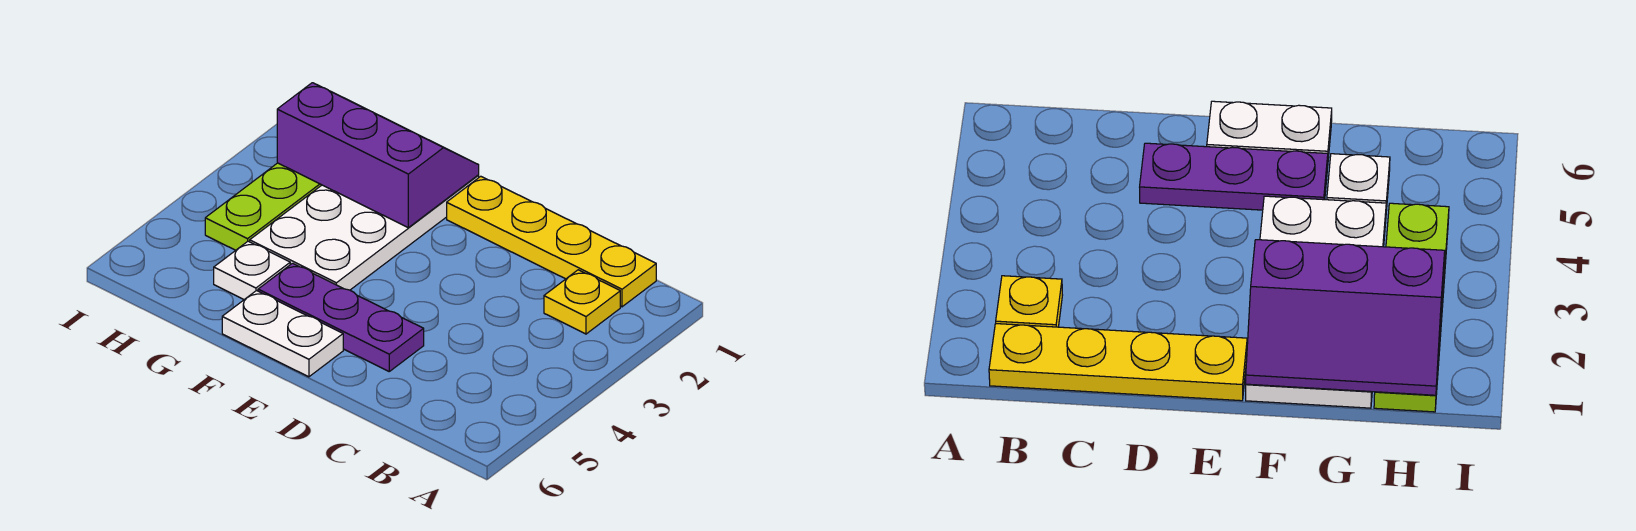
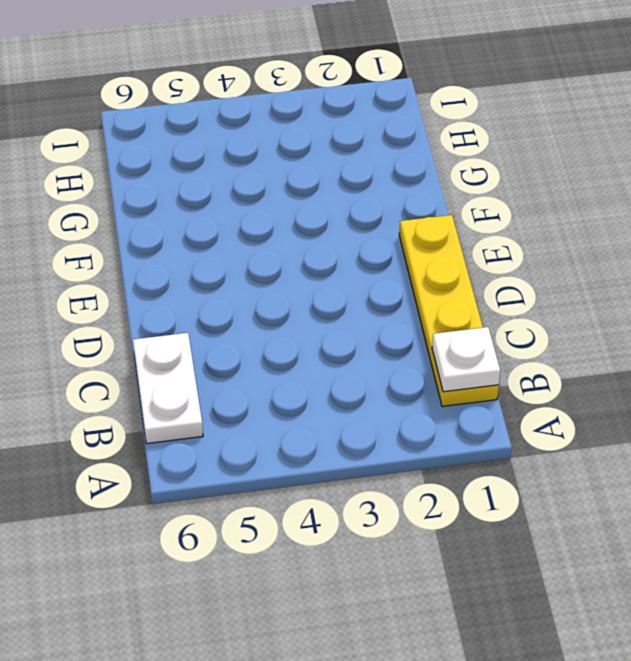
white plate B1 level 2 -> white plate G5 level 1
white plate B6:C6 level 1 -> white plate E6:F6 level 1
none -> yellow plate B2 level 1
none -> purple plate D5:F5 level 1

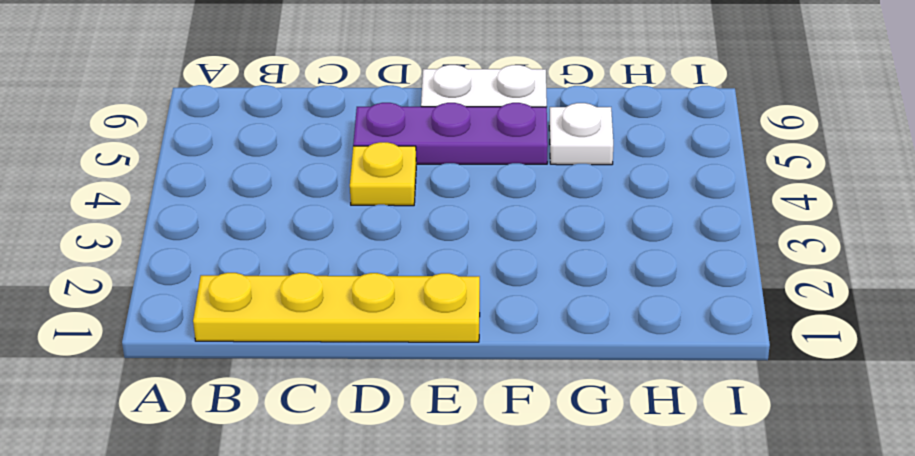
yellow plate D4 level 1 -> yellow plate B2 level 1
none -> white plate F1:G4 level 1
none -> lime plate H1:H4 level 1

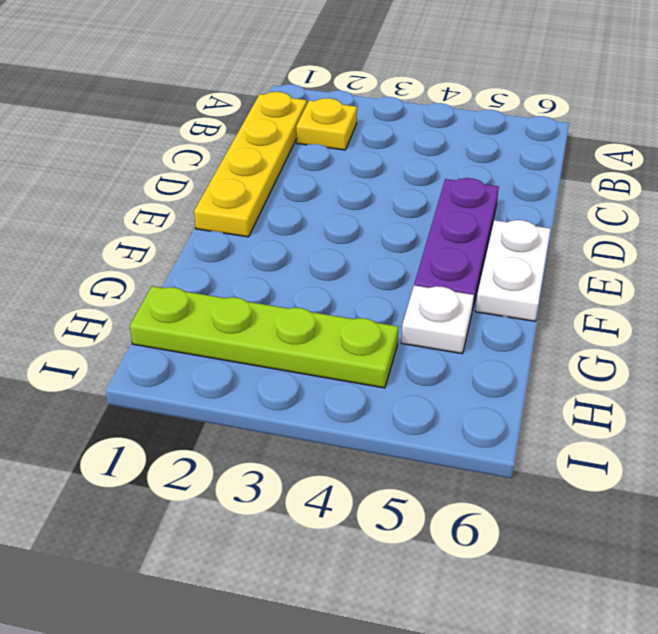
none -> white plate F1:G4 level 1
none -> purple slope F1:H2 level 2 top 2

